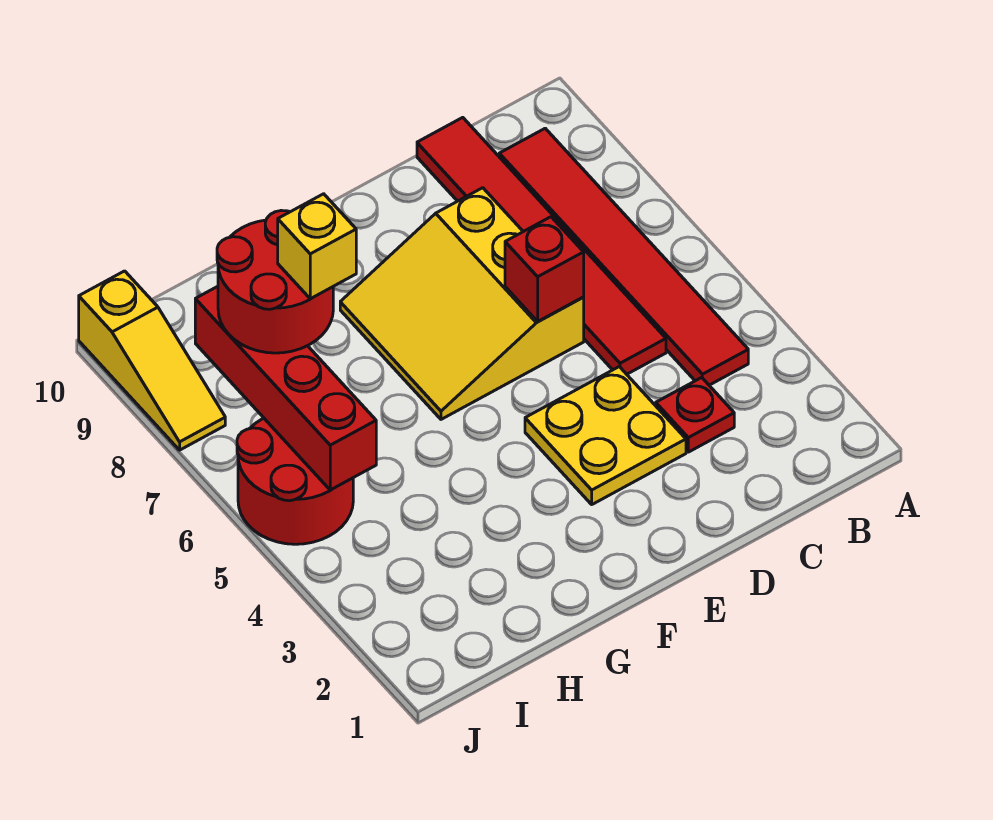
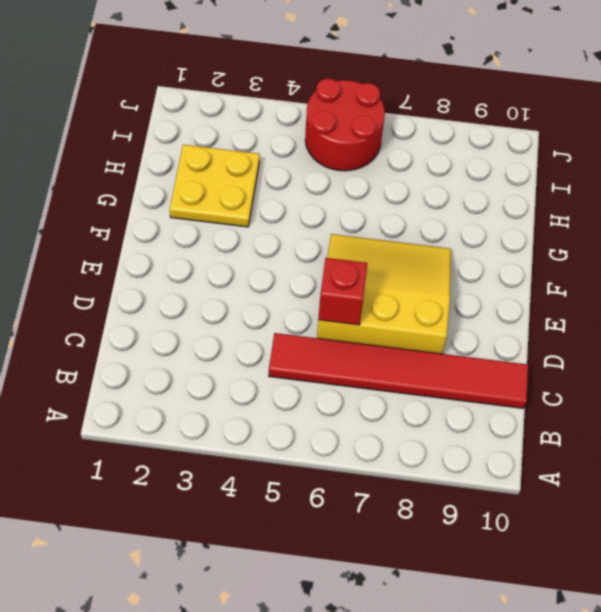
yellow plate G2:H3 level 1 -> yellow plate D3:E4 level 1
none -> red tile B4:B9 level 1
none -> red plate C3 level 1

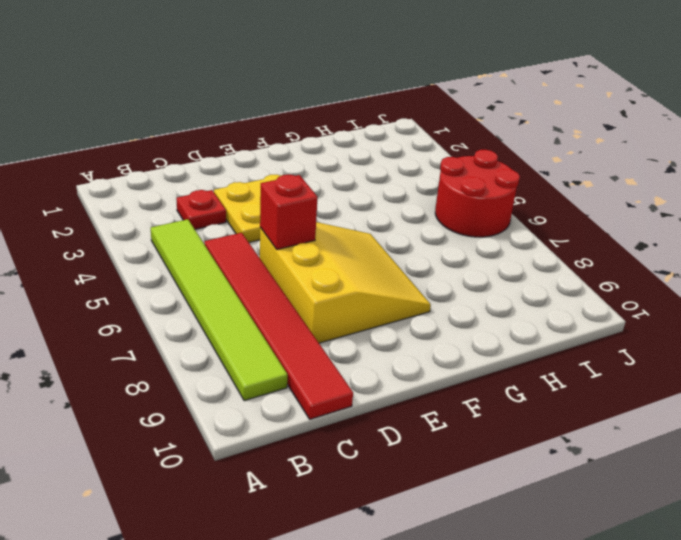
lime tile B4:B9 level 1 -> red tile B4:B9 level 1
none -> yellow slope J8:J10 level 1 top 10
none -> red brick I5:I8 level 2

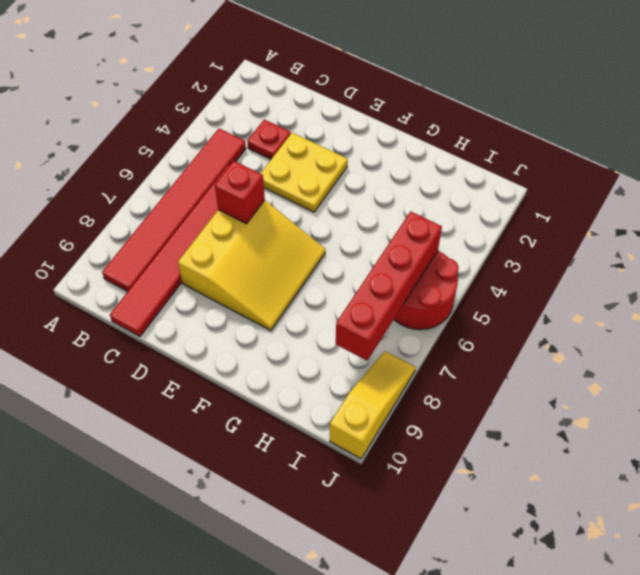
none -> red round brick H7:I8 level 3
none -> yellow brick H7 level 4

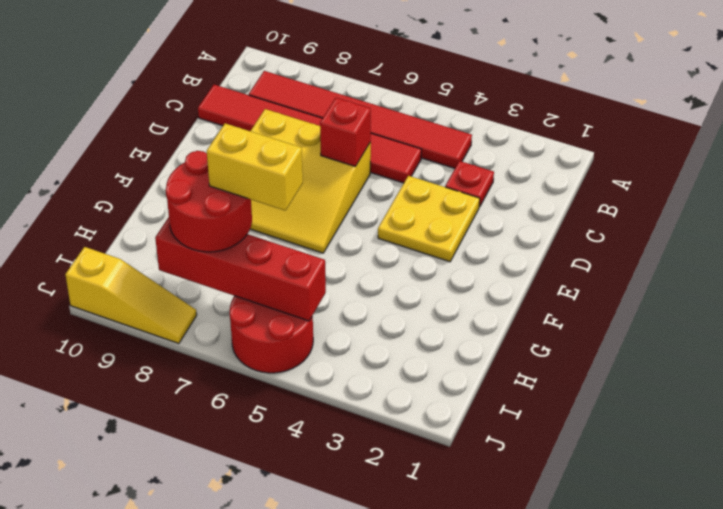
yellow brick H6:H7 level 4 -> yellow brick H7 level 4

